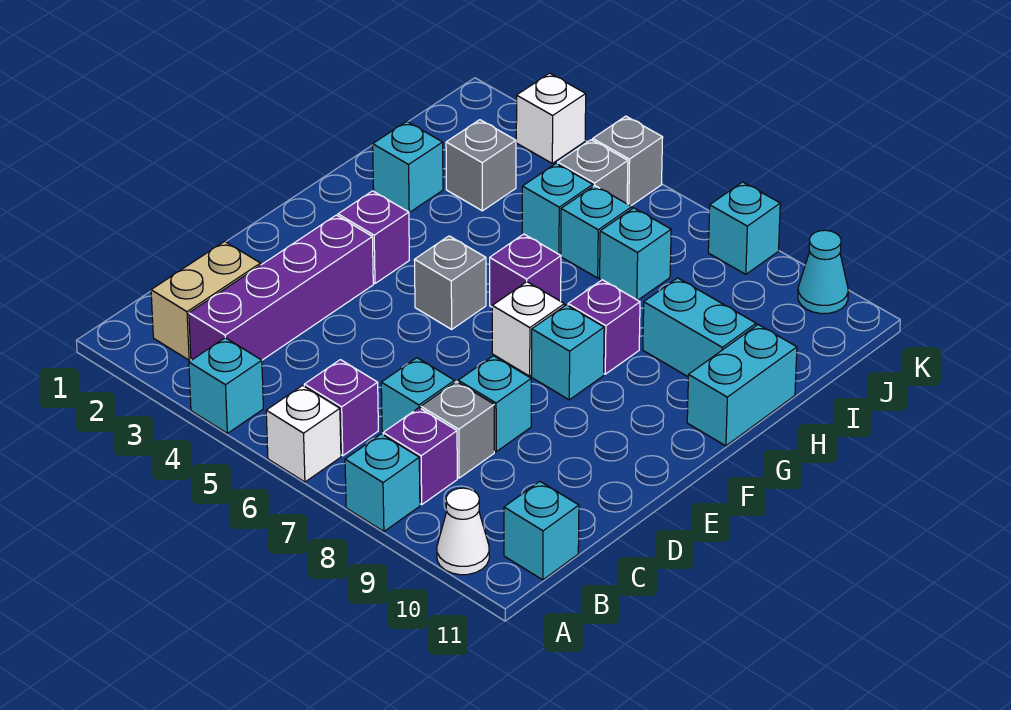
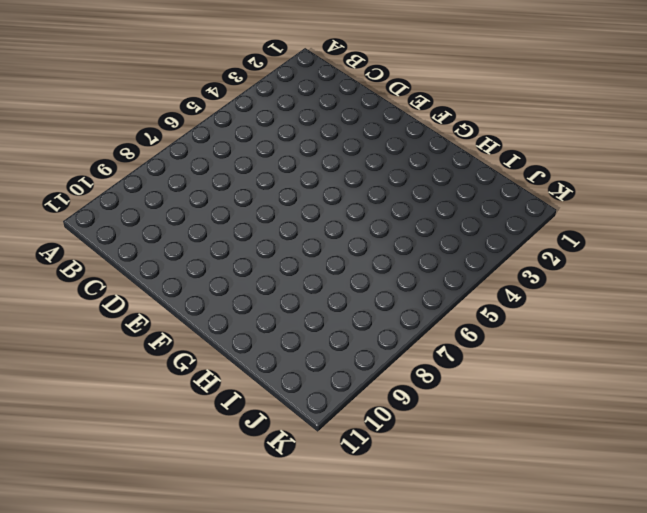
none -> cyan brick A4 level 1
none -> white brick A6 level 1
none -> cyan brick A8 level 1
none -> white cone A10 level 1

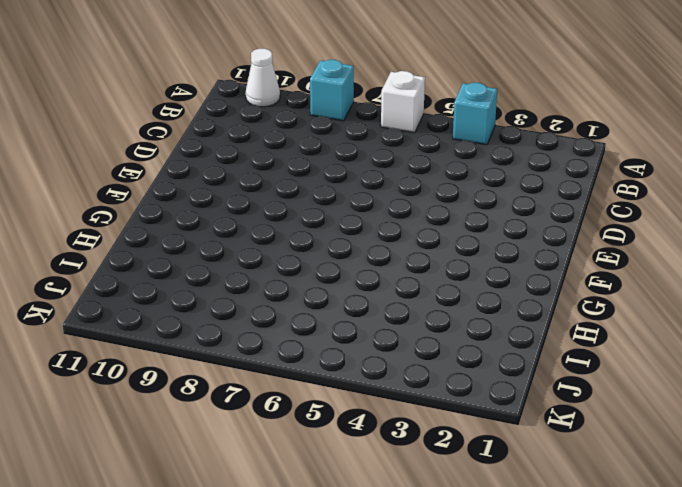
none -> tan brick B2:C2 level 1
none -> purple brick B3:E3 level 1
none -> purple brick B6 level 1
none -> purple brick B8 level 1

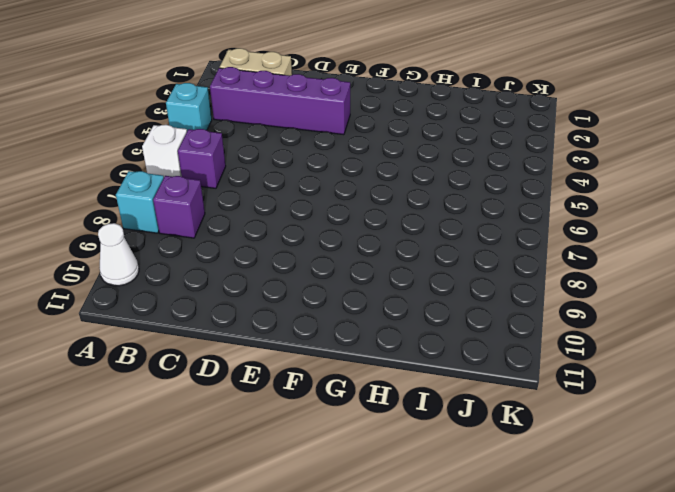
none -> cyan brick B11 level 1
none -> cyan brick C7 level 1
none -> grey brick C8 level 1
none -> cyan brick D8 level 1

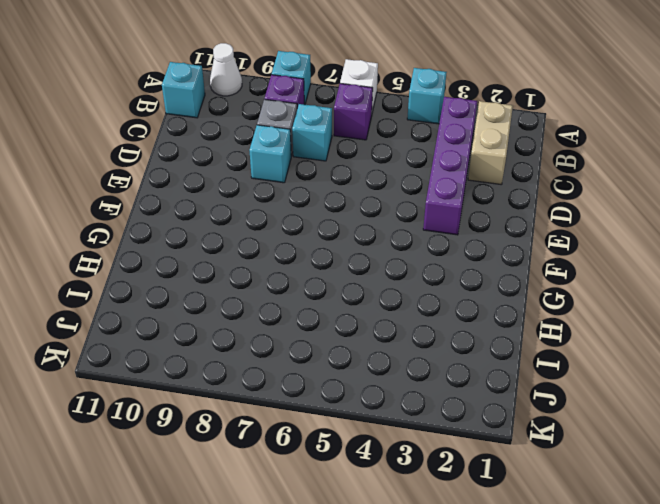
none -> purple brick F3 level 1
none -> grey brick F5 level 1
none -> white brick F7 level 1
none -> cyan brick F8 level 1

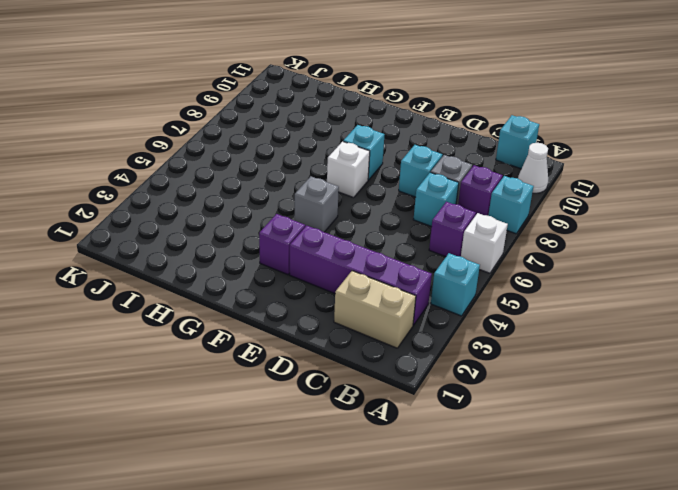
none -> purple brick G6 level 1
none -> purple brick G8 level 1
none -> cyan brick G11:H11 level 1
none -> cyan brick H2 level 1

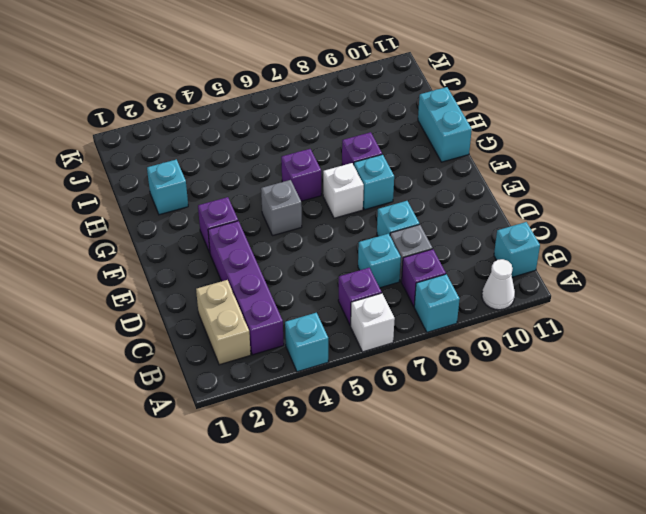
none -> cyan brick H9:H10 level 1
none -> grey brick I3 level 1
none -> cyan brick I5 level 1
none -> cyan brick I6 level 1

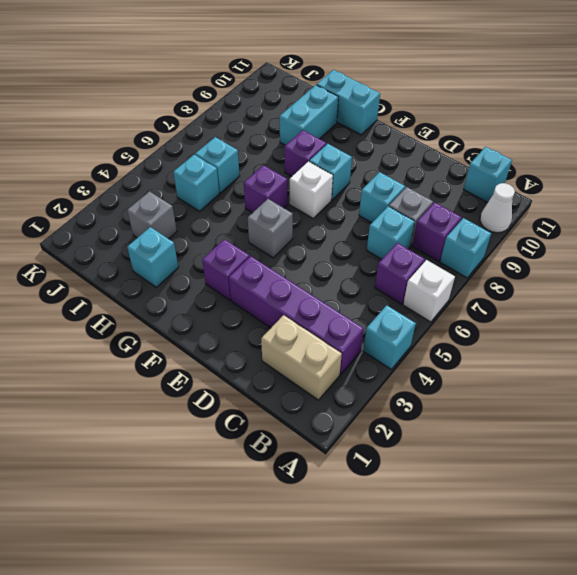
none -> cyan brick I7 level 1
none -> grey brick J5 level 1
none -> white brick K3 level 1
none -> grey brick K5 level 1

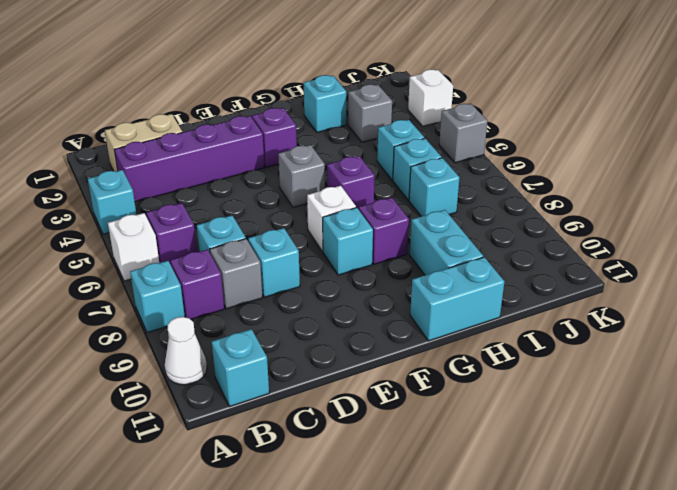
none -> grey brick J5 level 1
none -> cyan brick K8 level 1
none -> cyan cone K10 level 1

